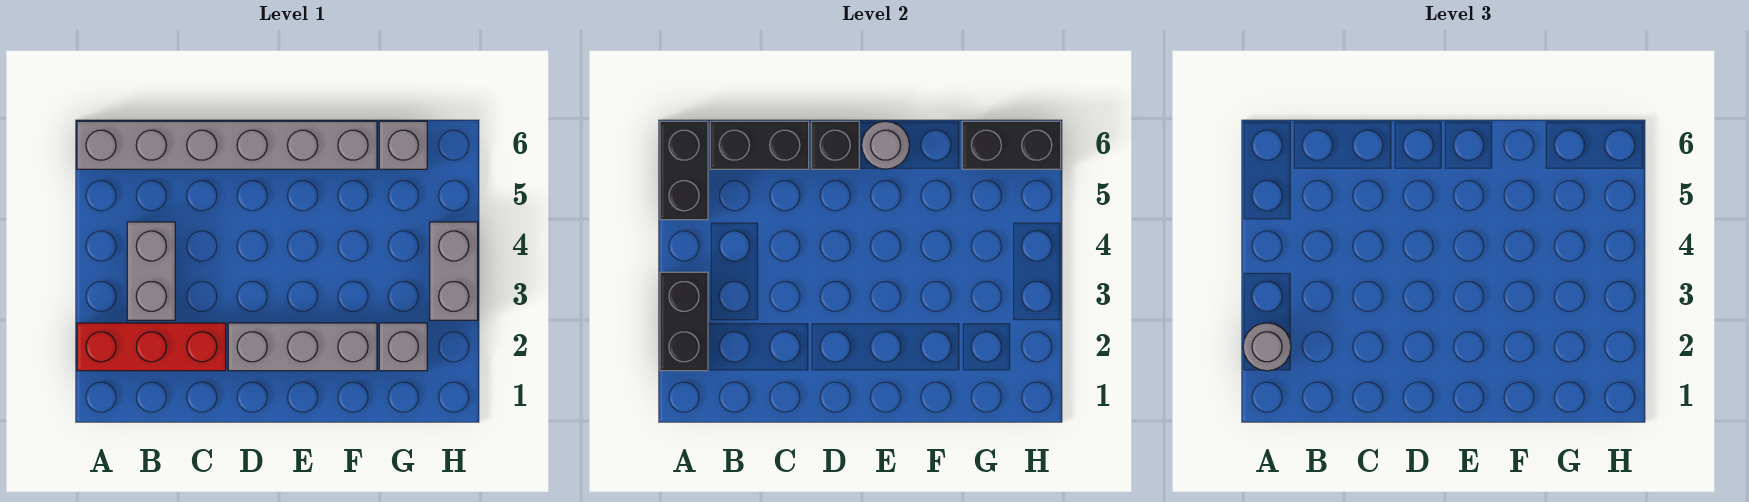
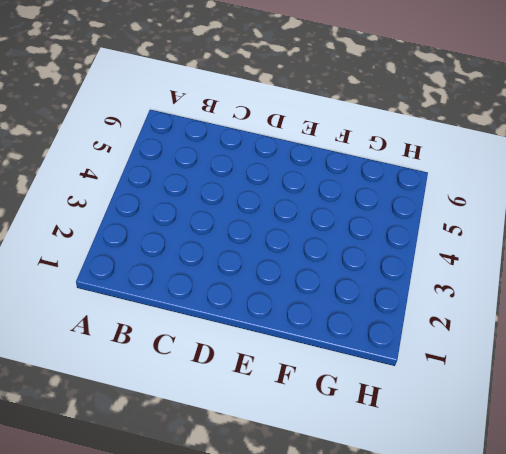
none -> red brick A2:C2 level 1
none -> grey brick A6:F6 level 1
none -> grey brick B3:B4 level 1

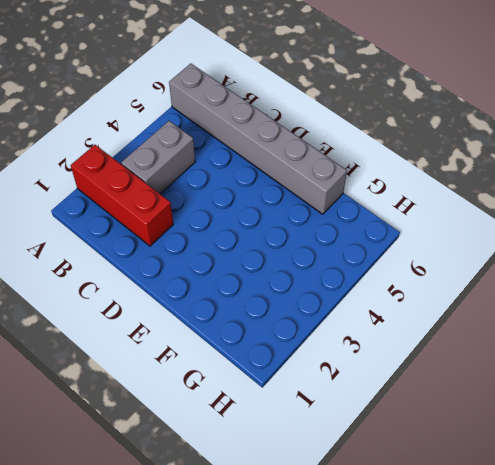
none -> grey brick D2:F2 level 1
none -> grey brick G2 level 1
none -> grey brick G6 level 1

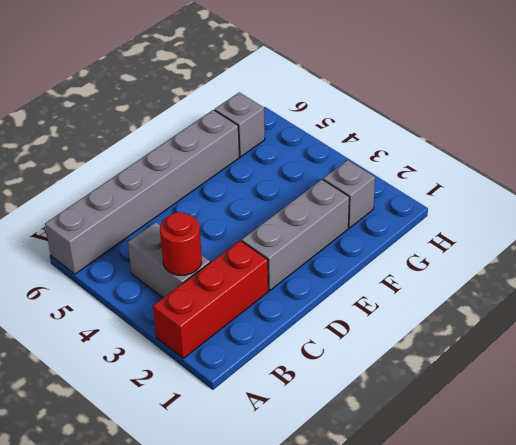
red round brick B3 level 2 -> none
none -> grey brick H3:H4 level 1
none -> black brick A2:A3 level 2
none -> black brick A5:A6 level 2

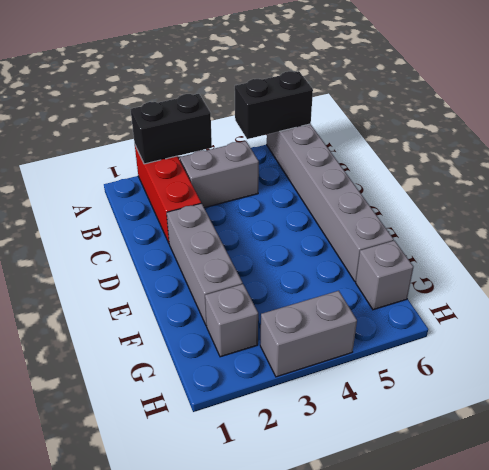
none -> black brick B6:C6 level 2
none -> black brick D6 level 2
none -> grey round brick E6 level 2

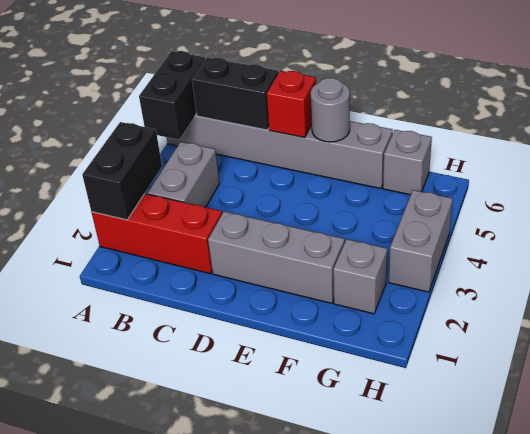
red brick D6 level 2 -> black brick D6 level 2
none -> black brick G6:H6 level 2
none -> grey round brick A2 level 3

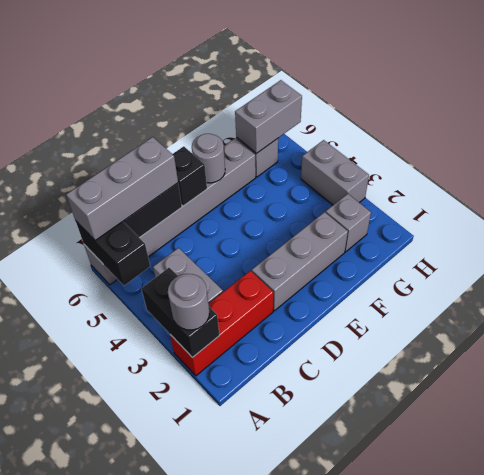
grey brick A6:C6 level 3 -> none
grey brick G6:H6 level 2 -> black brick G6:H6 level 2

